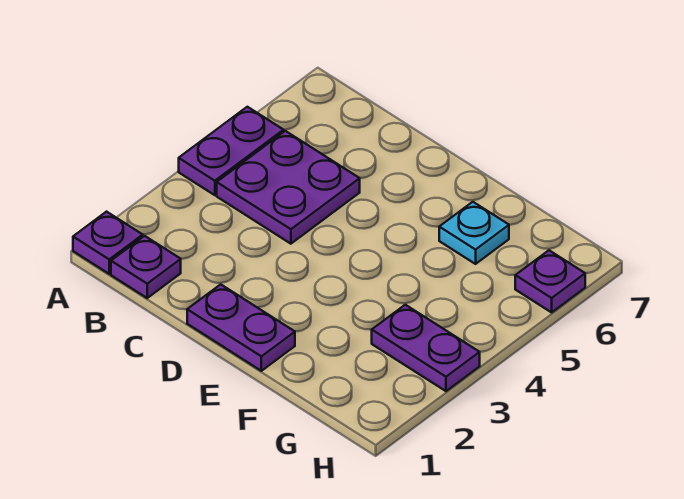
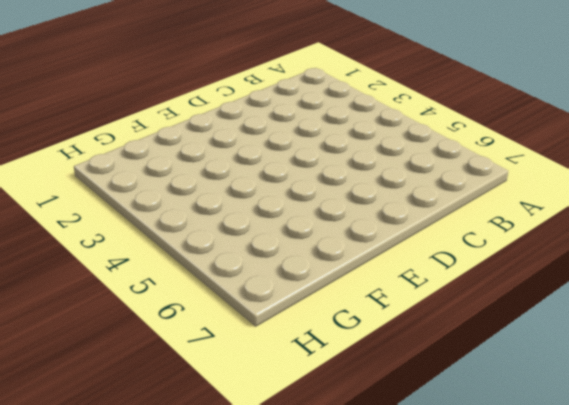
none -> purple plate A1 level 1
none -> purple plate A4:A5 level 1

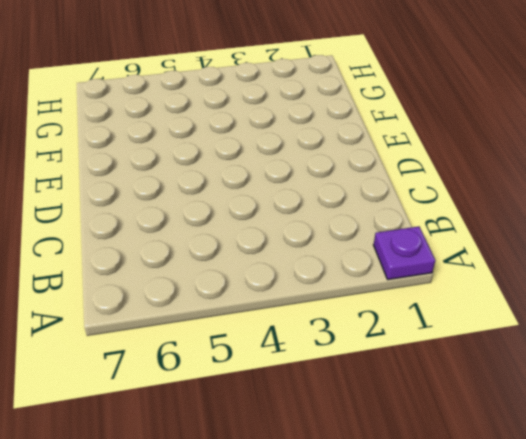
none -> purple plate A4:A5 level 1
none -> purple plate B1 level 1

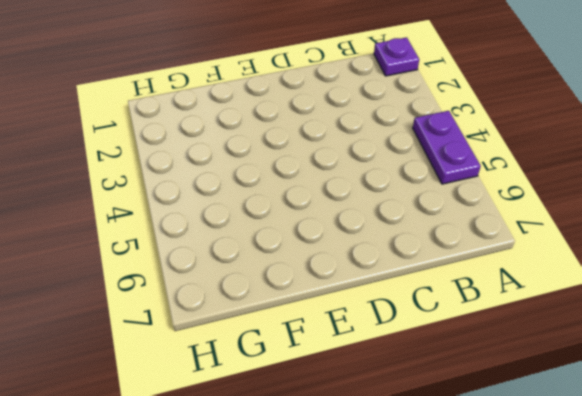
none -> purple plate B1 level 1
none -> purple plate B4:C5 level 1

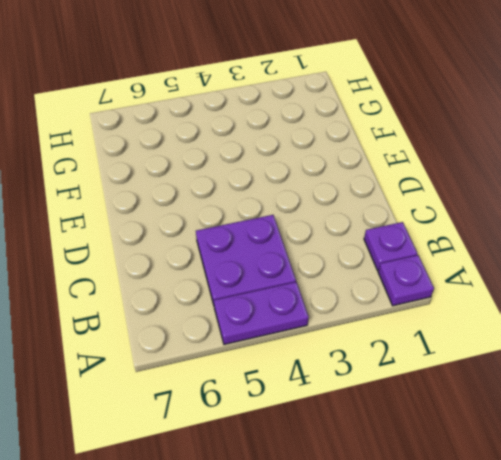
none -> purple plate D1:E1 level 1
none -> cyan plate F6 level 1

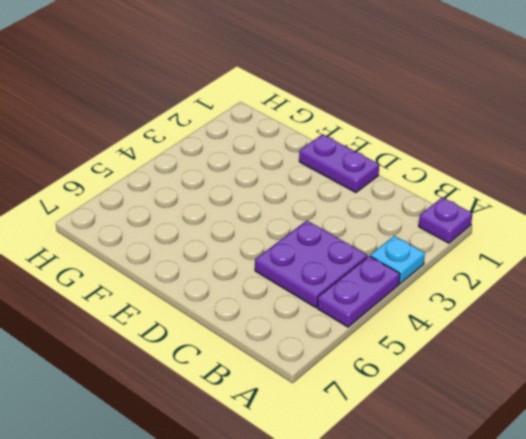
cyan plate A3 level 1 -> cyan plate F6 level 1
none -> purple plate B1 level 1
none -> purple plate G3:H3 level 1

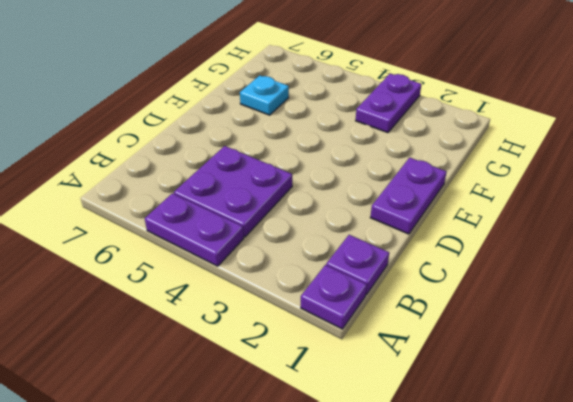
none -> purple plate H6 level 1

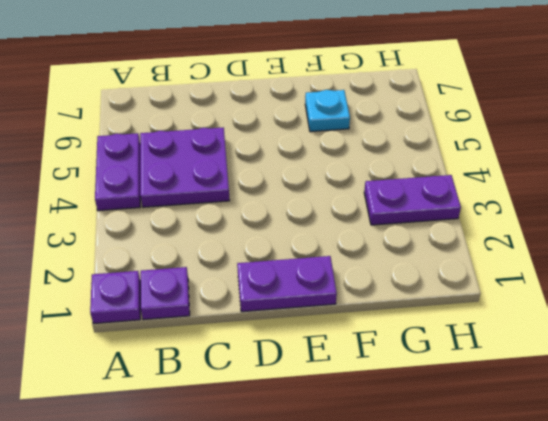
none -> purple plate H6 level 1

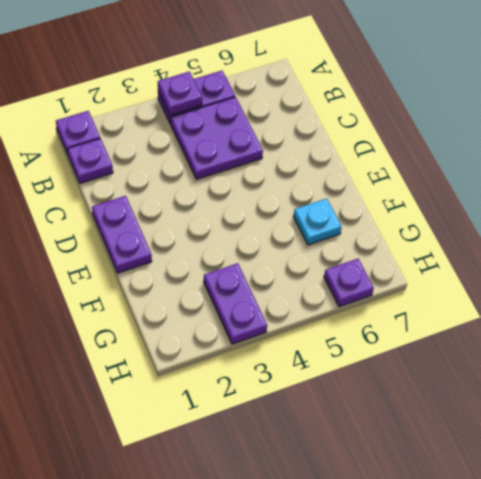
purple plate A4 level 2 -> none

